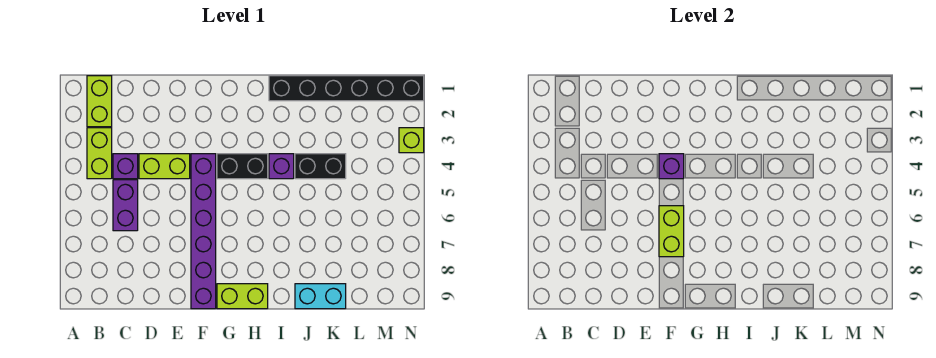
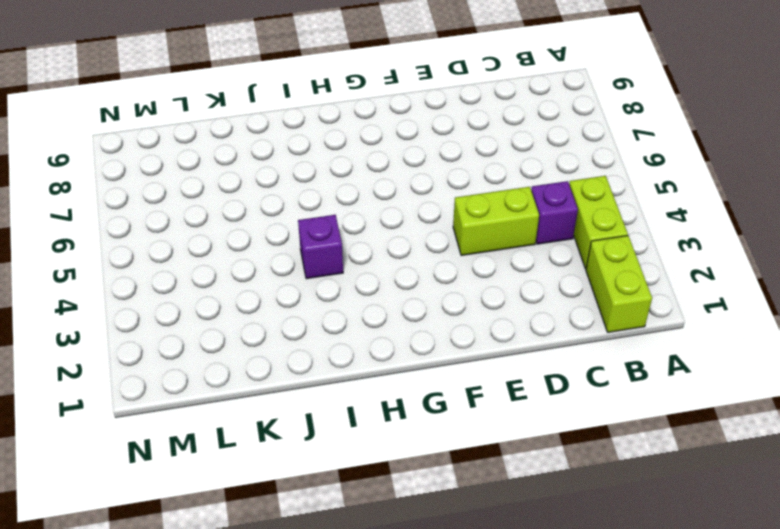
none -> purple brick C5:C6 level 1
none -> purple brick F4:F9 level 1
none -> black brick G4:H4 level 1

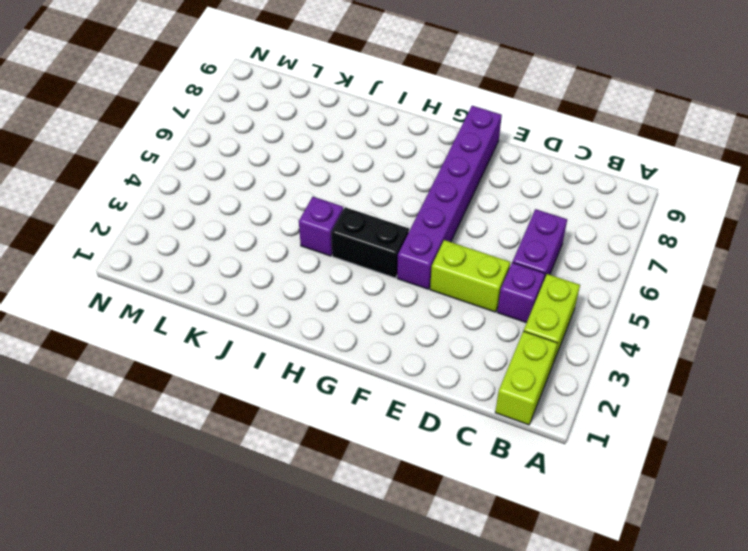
none -> lime brick G9:H9 level 1
none -> black brick I1:N1 level 1
none -> black brick J4:K4 level 1

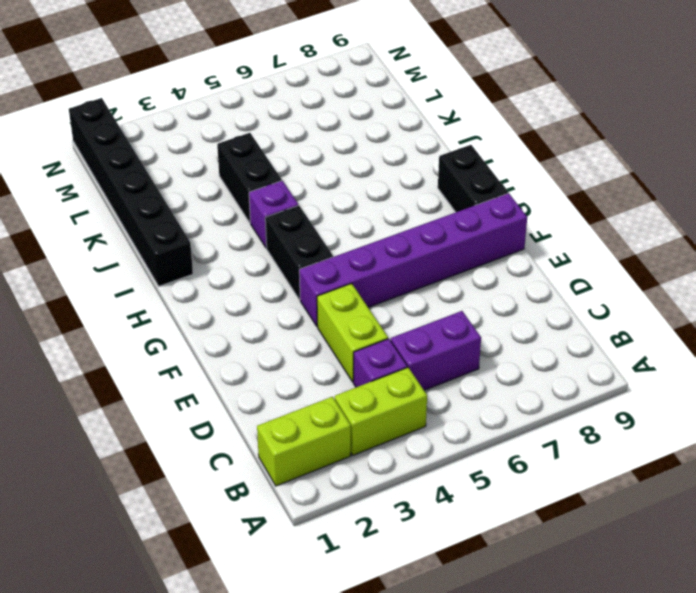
black brick G9:H9 level 1 -> lime brick G9:H9 level 1
none -> cyan brick J9:K9 level 1
none -> lime brick N3 level 1
none -> purple brick F4 level 2

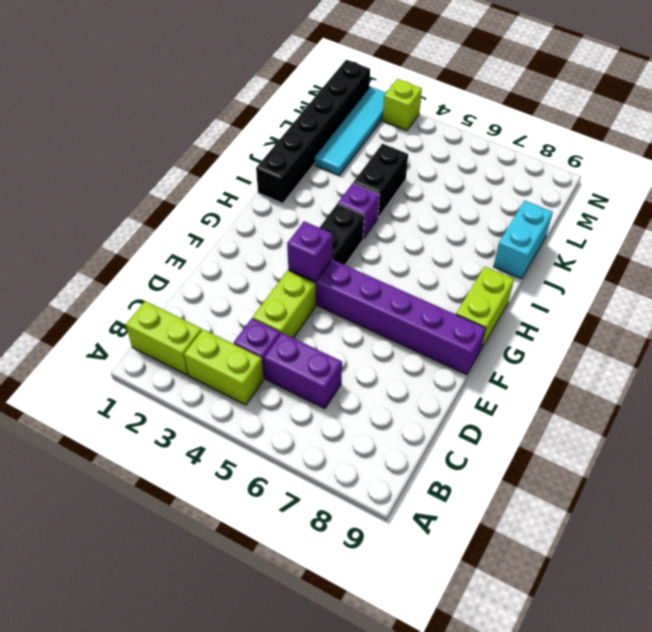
cyan tile K2:N2 level 1 -> none
none -> lime brick F6:F7 level 2

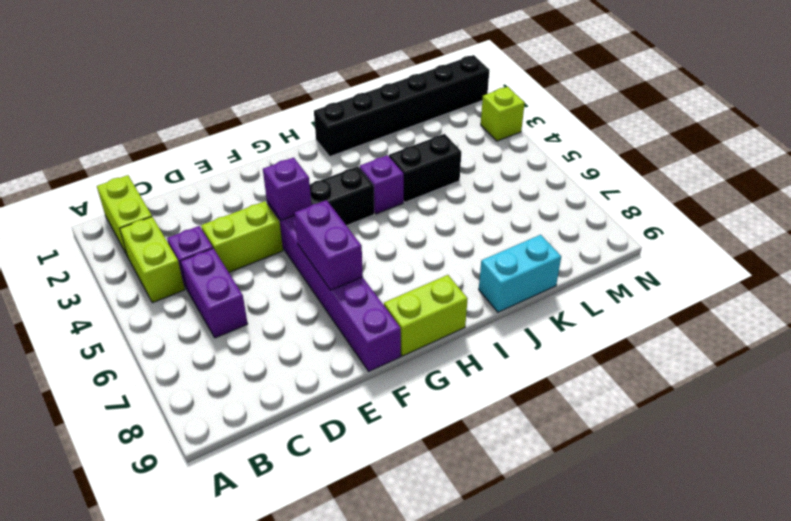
purple brick F6:F7 level 2 -> lime brick F6:F7 level 2

